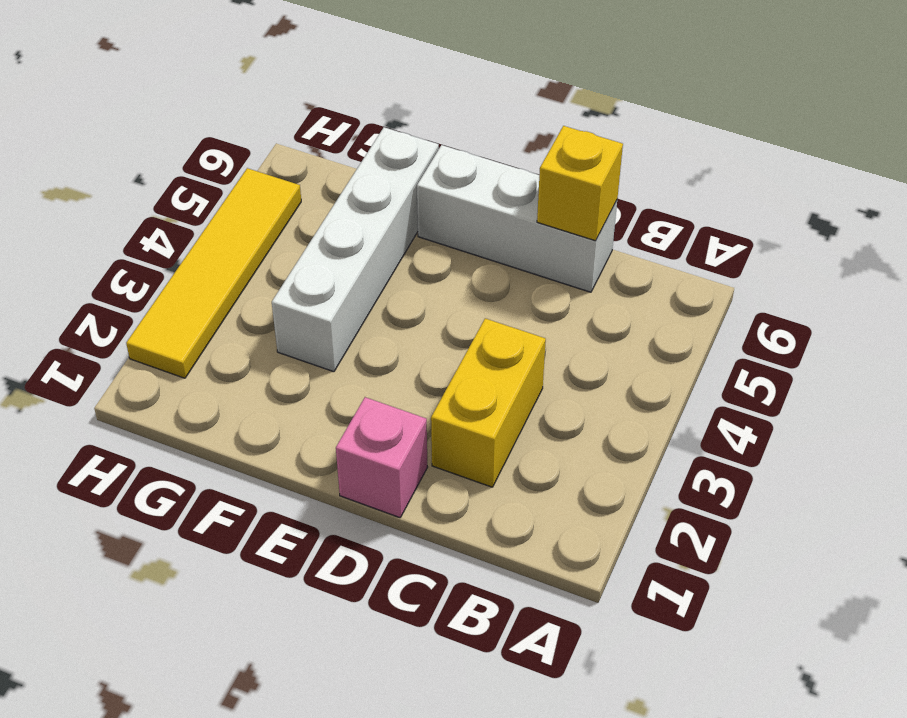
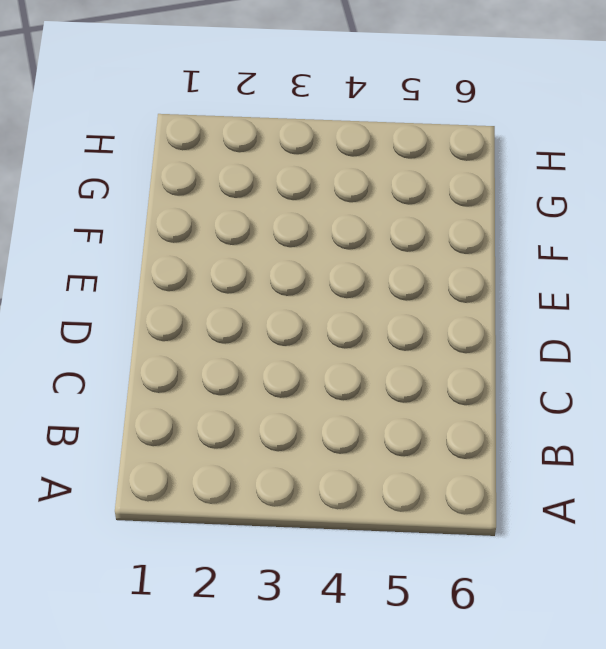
none -> yellow brick C2:C3 level 1
none -> white brick C6:E6 level 1

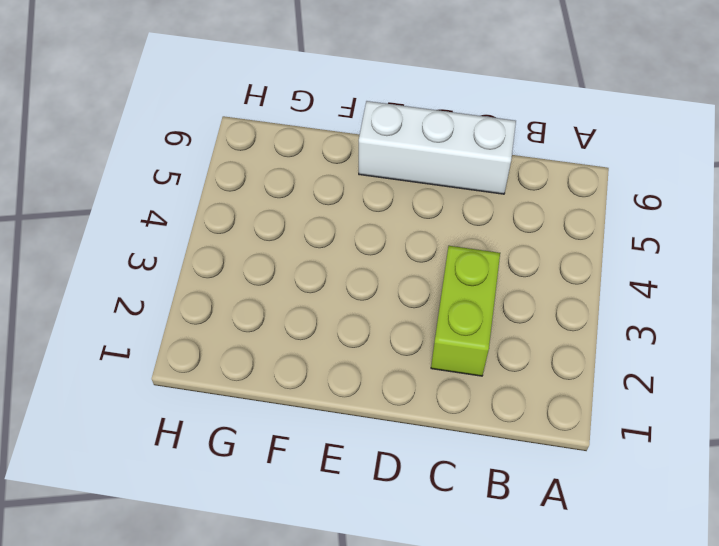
lime brick C2:C3 level 1 -> yellow brick C2:C3 level 1
none -> pink brick D1 level 1
none -> white brick F3:F6 level 1

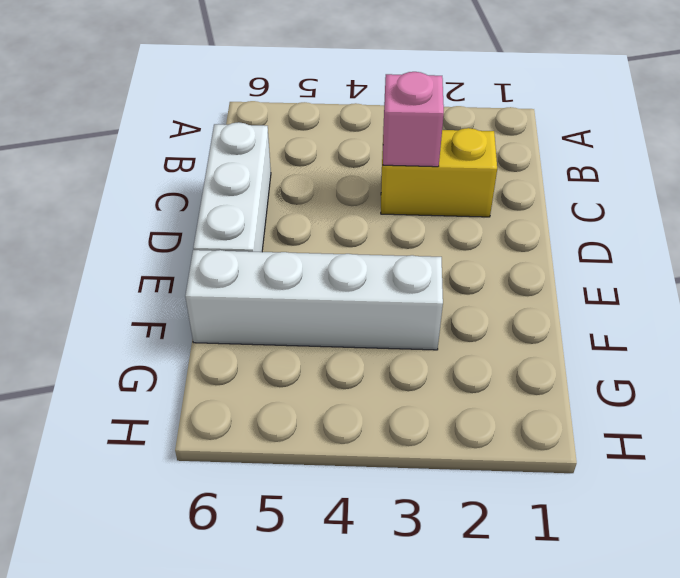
pink brick C3 level 2 -> pink brick D1 level 1
none -> yellow tile H2:H5 level 1
none -> yellow brick C6 level 2

